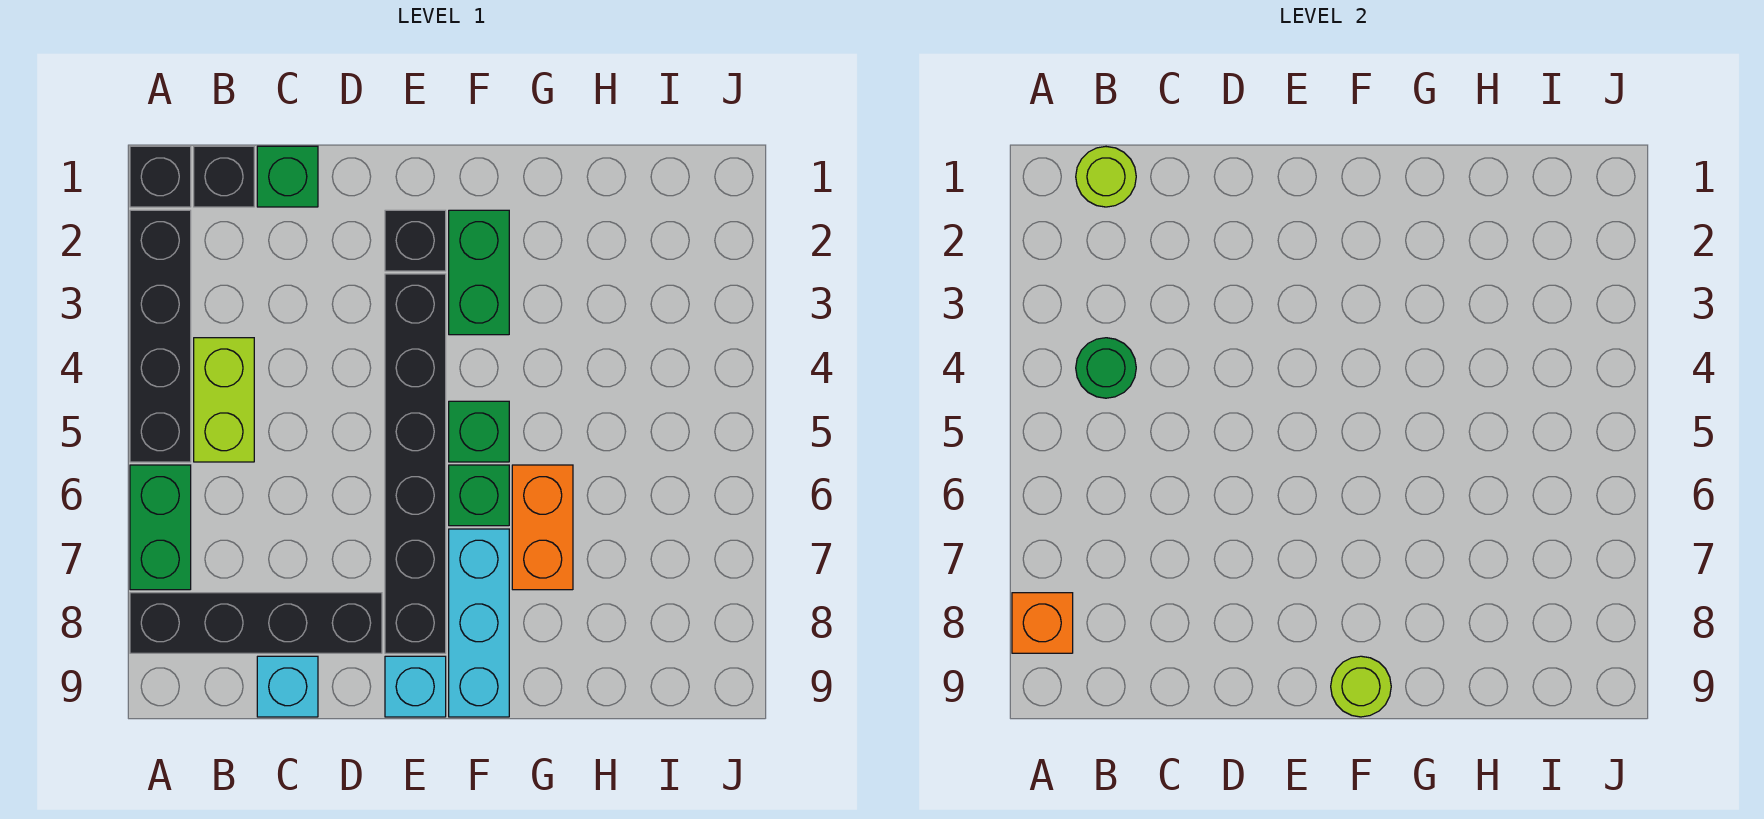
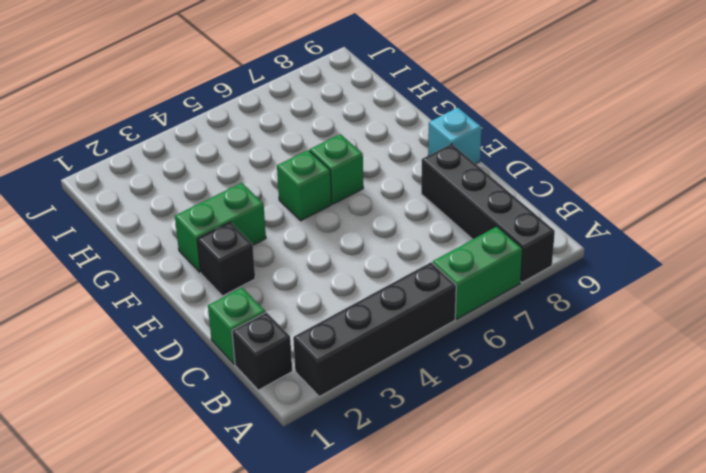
none -> black brick A1 level 1
none -> lime brick B4:B5 level 1
none -> cyan brick C9 level 1

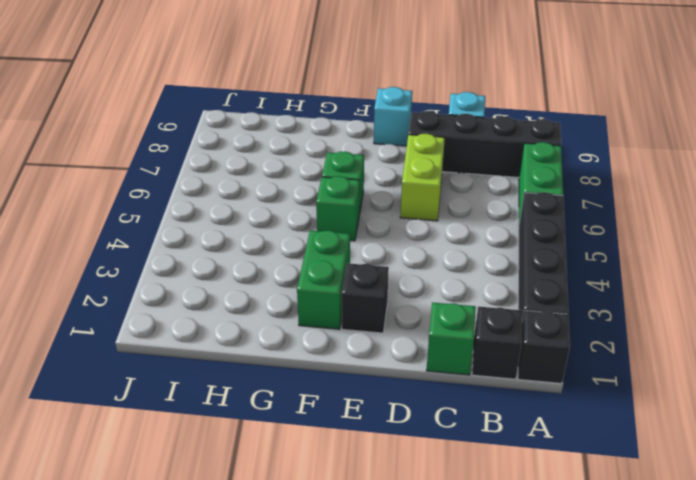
lime brick D6:D7 level 1 -> lime brick B4:B5 level 1
none -> black brick E3:E8 level 1
none -> cyan brick F7:F9 level 1
none -> orange brick G6:G7 level 1

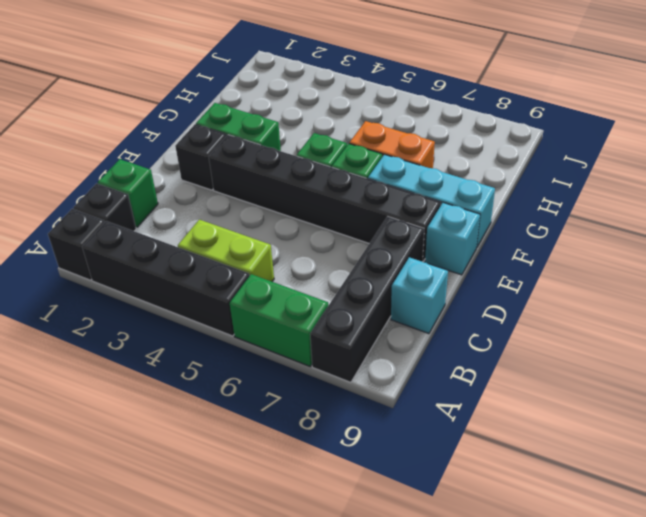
none -> orange brick A8 level 2
none -> lime round brick B1 level 2
none -> green round brick B4 level 2

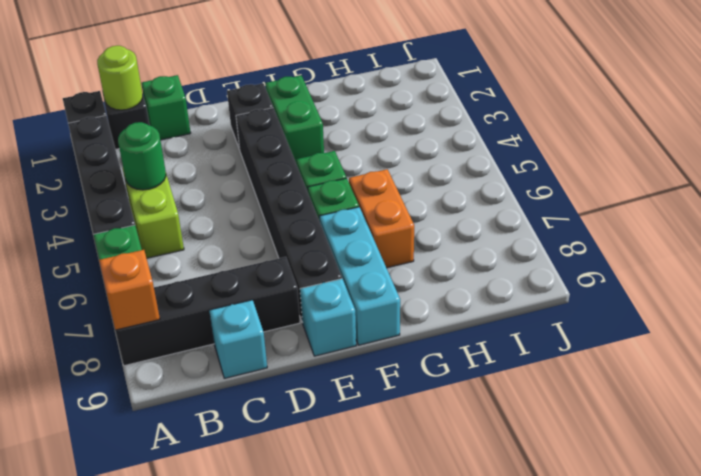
none -> lime round brick F9 level 2

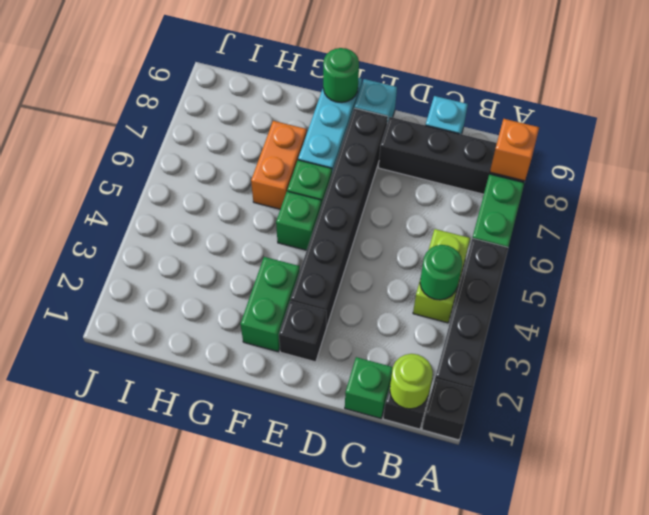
green round brick F9 level 2 -> lime round brick F9 level 2

